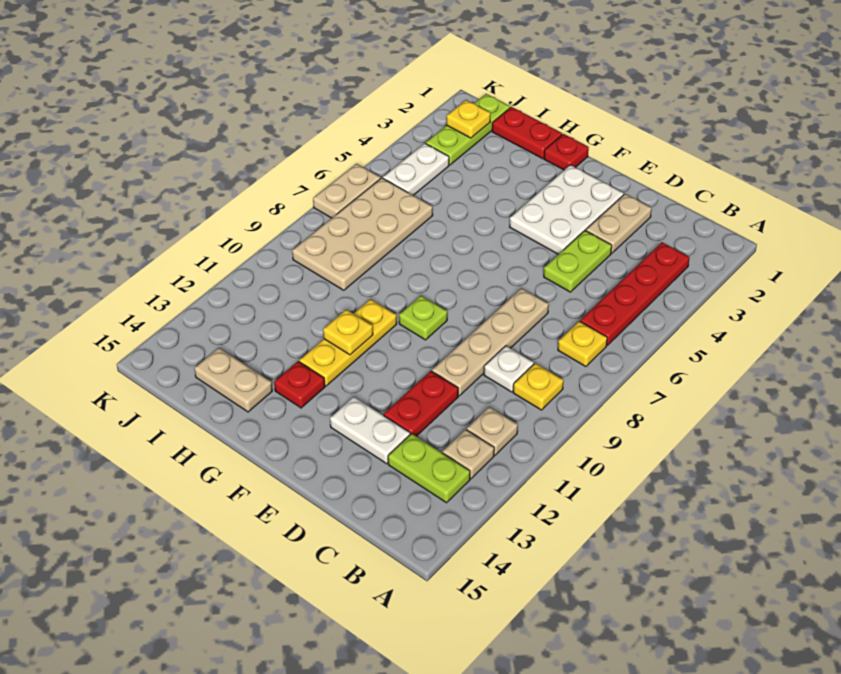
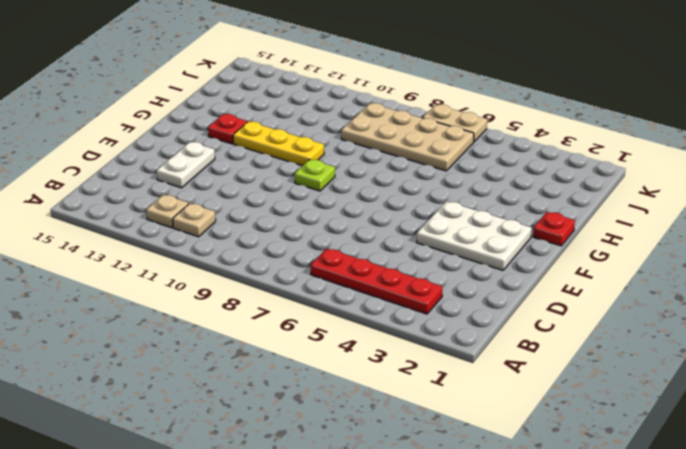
none -> yellow plate B7 level 1
none -> yellow plate B9 level 1
none -> lime plate B13:C13 level 1

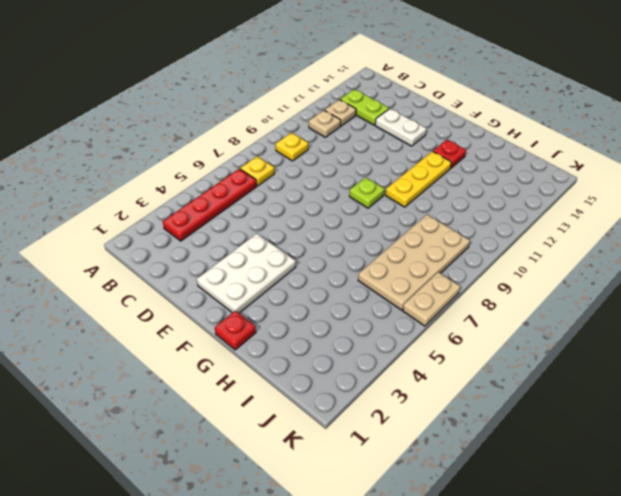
none -> white plate C9 level 1
none -> tan plate D2:D3 level 1
none -> lime plate D4:D5 level 1

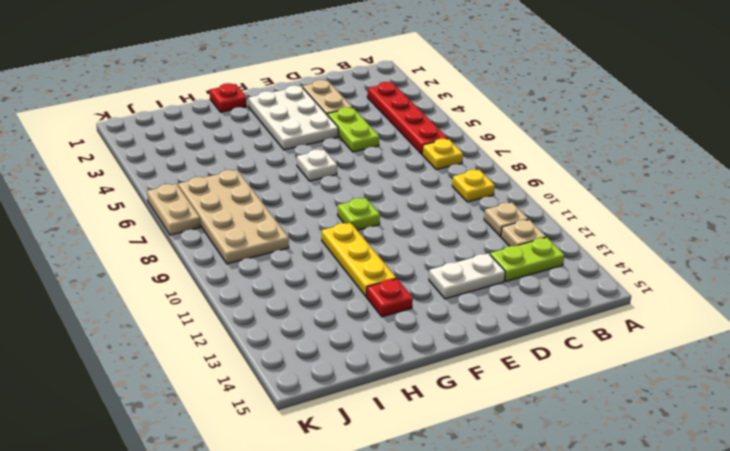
white plate F6 level 1 -> white plate C9 level 1
none -> tan plate D7:D10 level 1
none -> red plate D11:D12 level 1
none -> red plate H1:I1 level 1

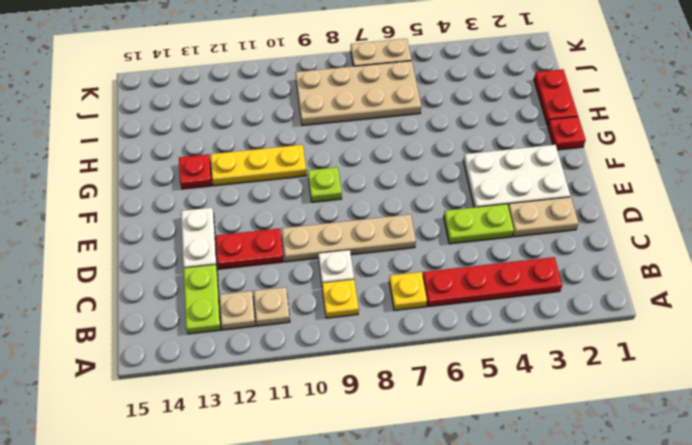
none -> tan plate H14:I14 level 1
none -> lime plate J1:J3 level 1
none -> white plate J4:J5 level 1

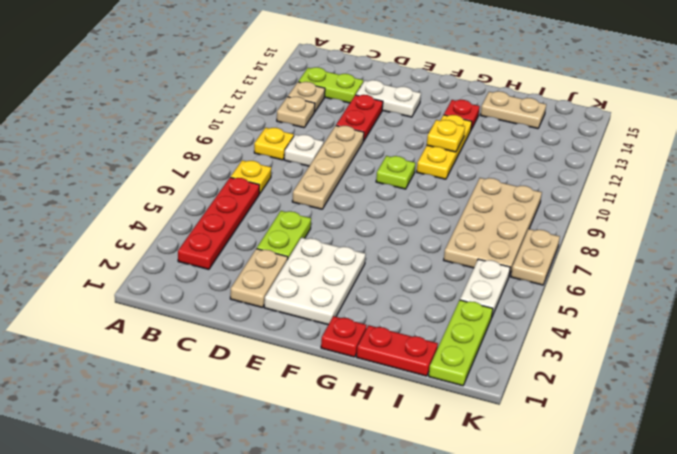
none -> yellow plate J2 level 2

